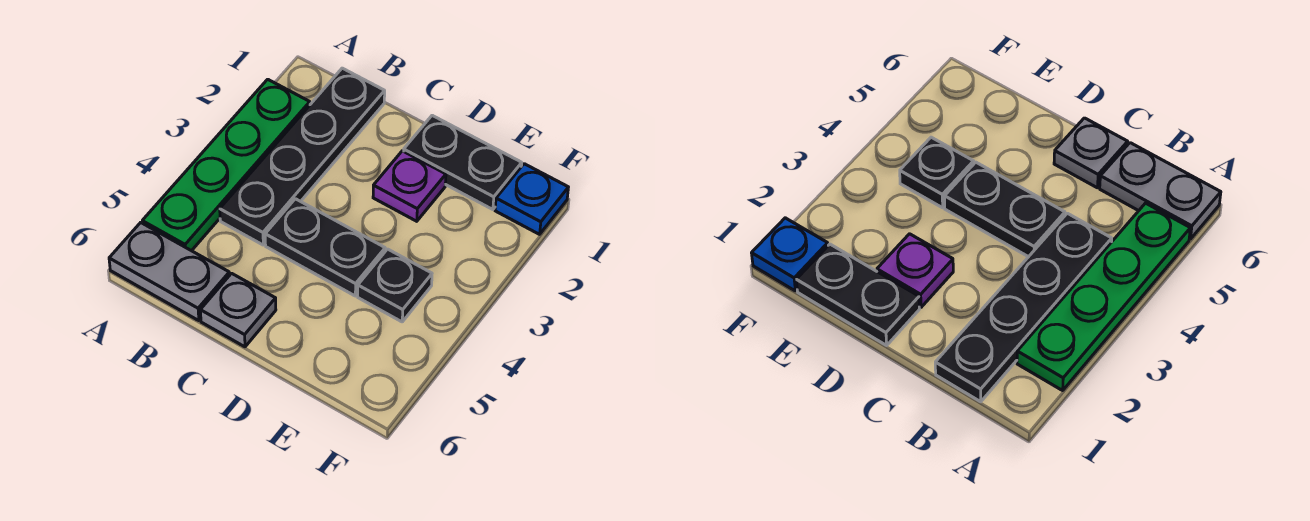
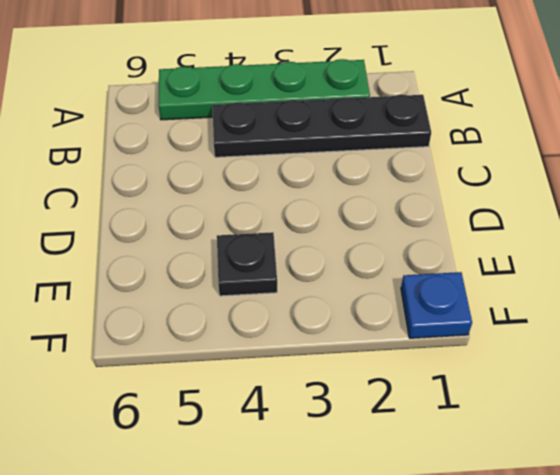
none -> grey plate A6:B6 level 1
none -> black plate C4:D4 level 1

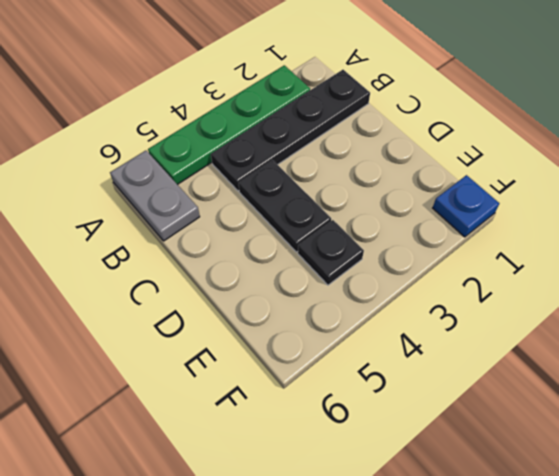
none -> grey plate C6 level 1
none -> black plate D1:E1 level 1

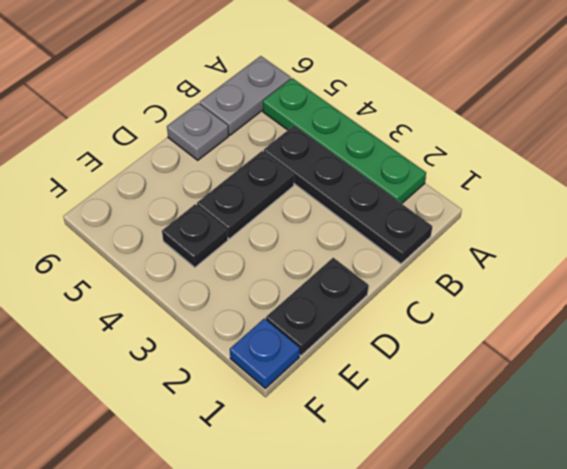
none -> purple plate D2 level 1

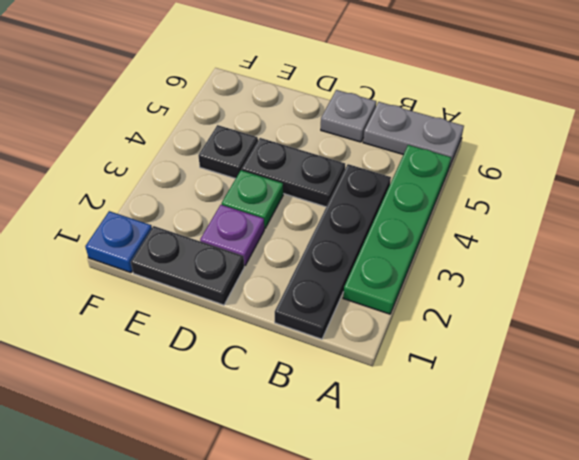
green plate D3 level 1 -> none

